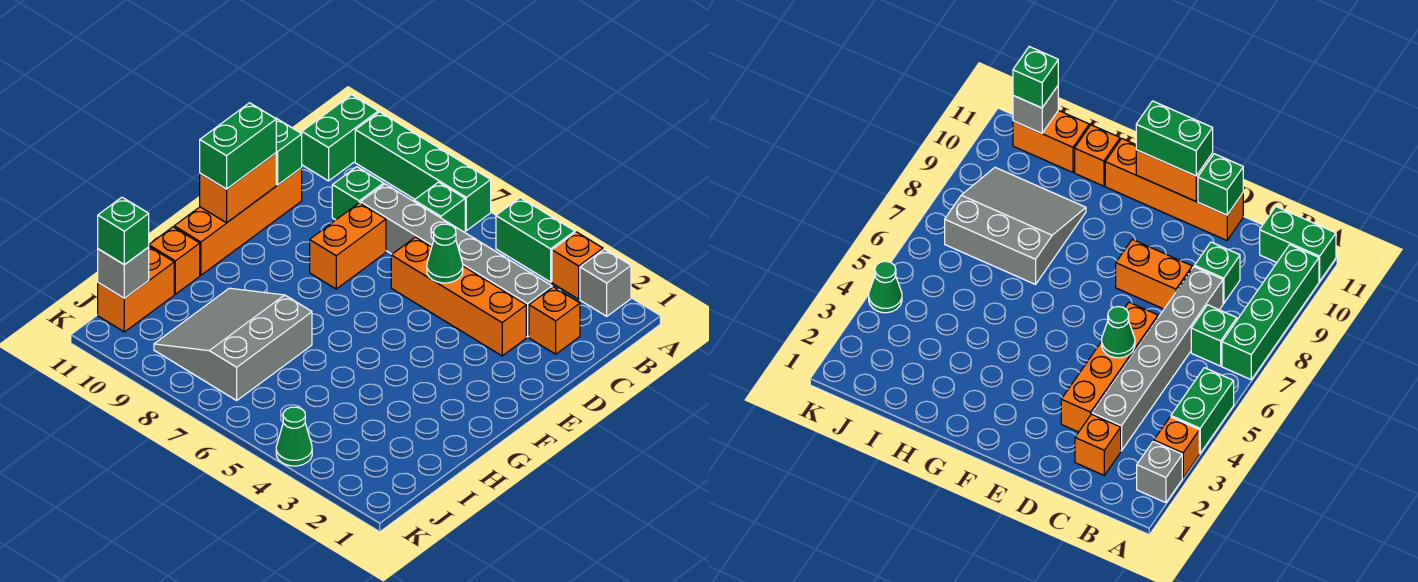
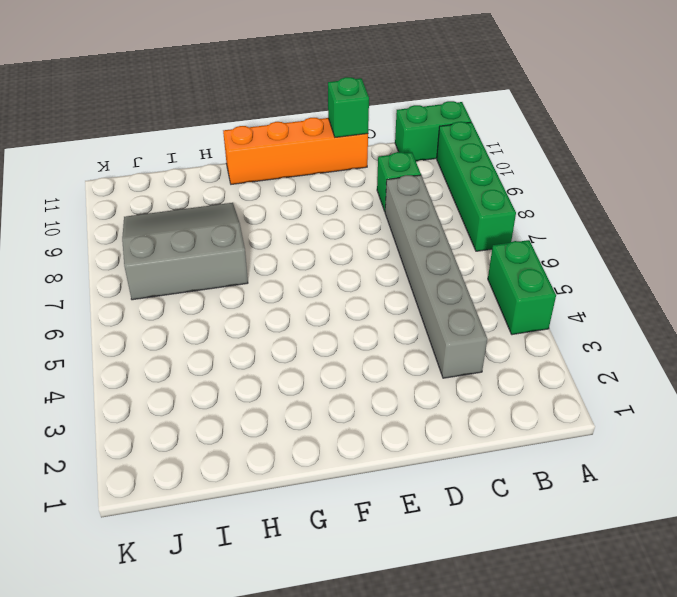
none -> grey brick A2 level 1
none -> orange brick A3 level 1
none -> green brick B7 level 1

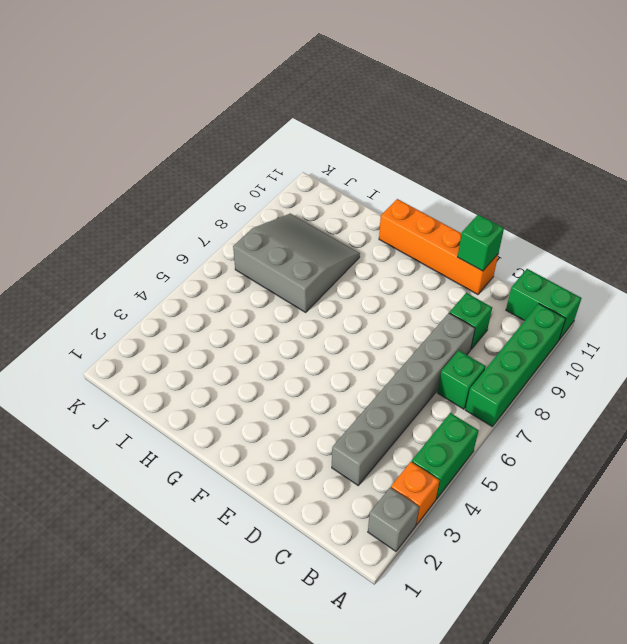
none -> orange brick C2 level 1
none -> orange brick D3:D6 level 1
none -> orange brick D8:E8 level 1

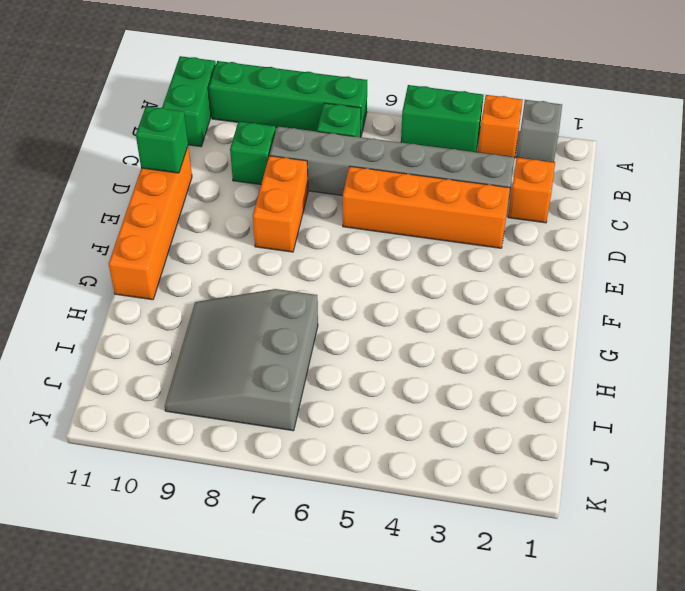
none -> orange brick H11 level 1
none -> orange brick I11:J11 level 1
none -> green cone K4 level 1

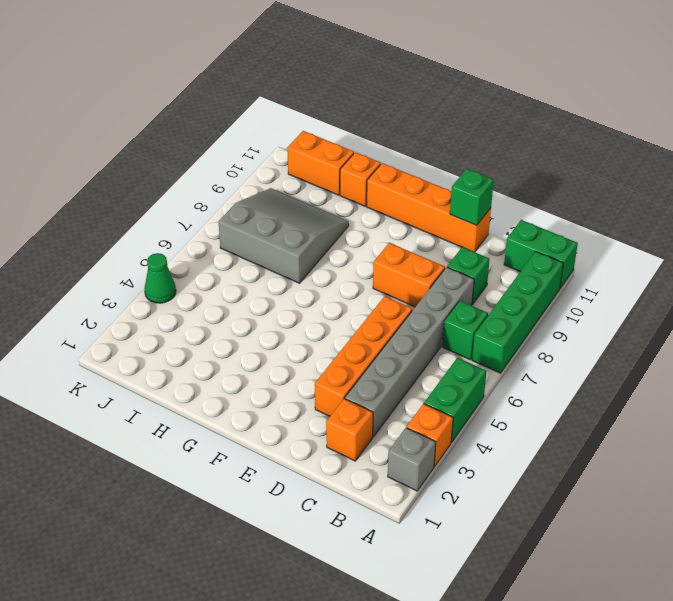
none -> green cone D5 level 2
none -> orange brick E11:F11 level 2
none -> grey brick J11 level 2

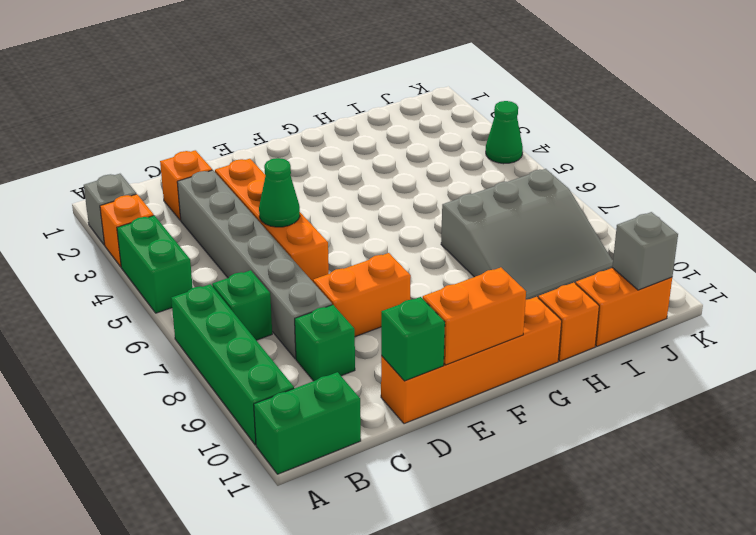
none -> green brick E11:F11 level 3
none -> green brick J11 level 3

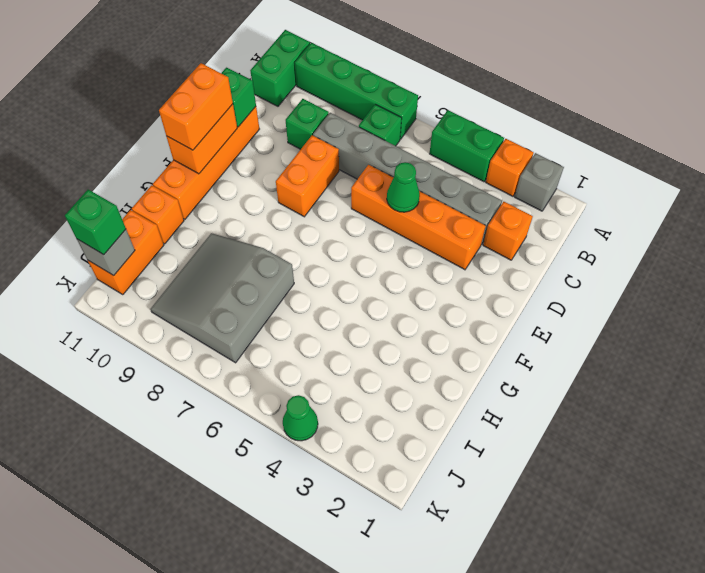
orange brick E11:F11 level 3 -> green brick E11:F11 level 3

